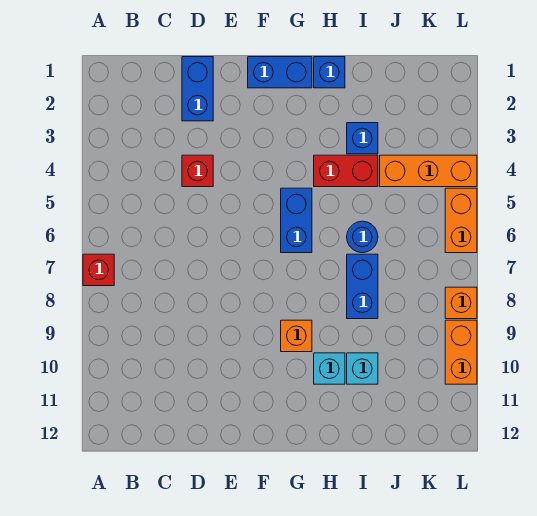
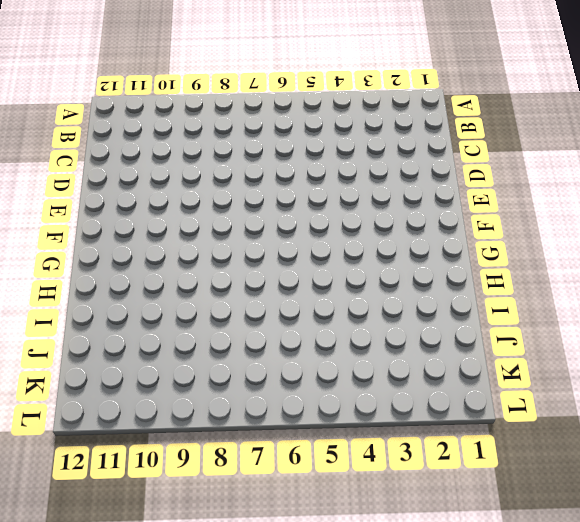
none -> red brick A7 level 1
none -> blue brick D1:D2 level 1
none -> red brick D4 level 1

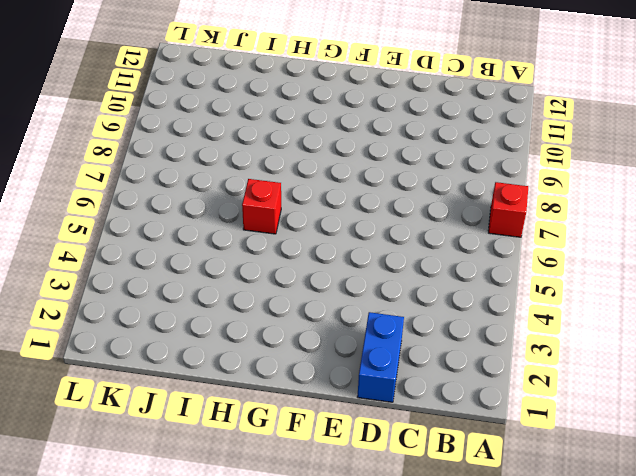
red brick H6 level 1 -> red brick D4 level 1
none -> blue brick F1:G1 level 1
none -> blue brick G5:G6 level 1
none -> orange brick G9 level 1

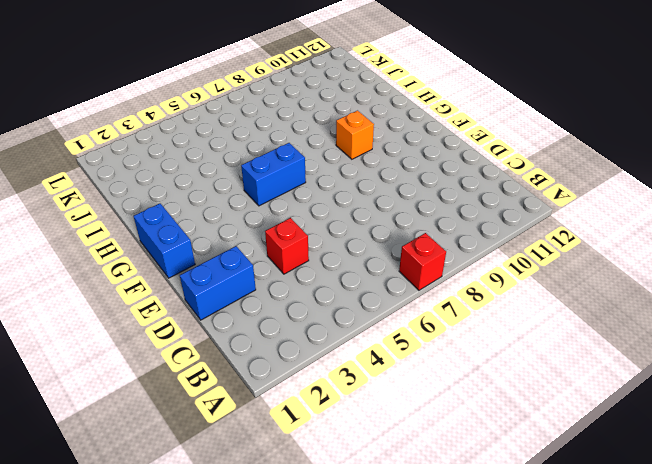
none -> blue brick H1 level 1
none -> red brick H4:I4 level 1
none -> cyan brick H10 level 1

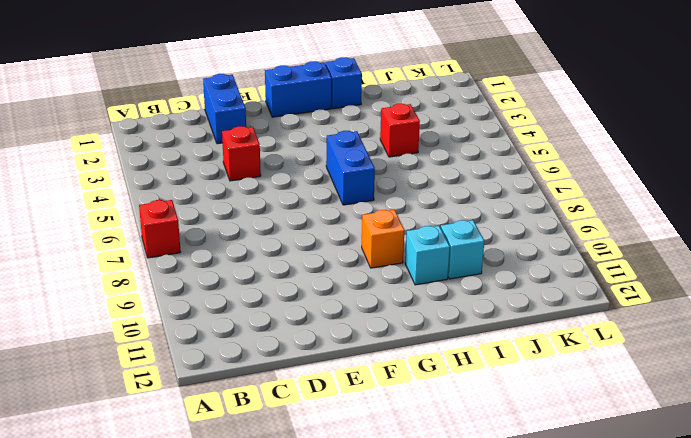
red brick I4 level 1 -> red brick H4:I4 level 1
none -> blue brick I3 level 1
none -> blue round brick I6 level 1
none -> blue brick I7:I8 level 1

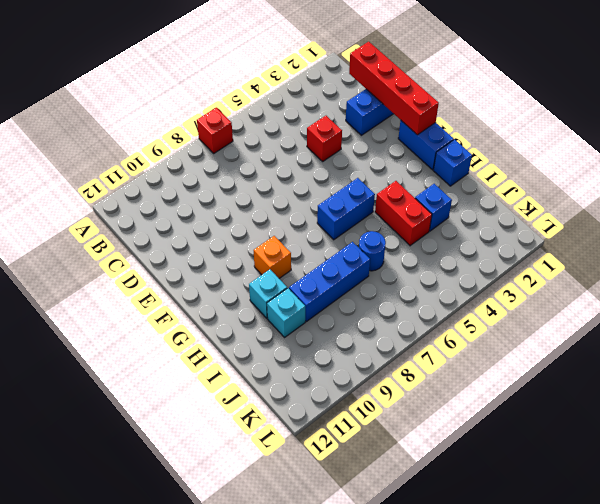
red brick C1:F1 level 2 -> none
blue brick I7:I9 level 1 -> blue brick I7:I8 level 1
none -> orange brick J4:L4 level 1
none -> orange brick L5:L6 level 1
none -> orange brick L8 level 1

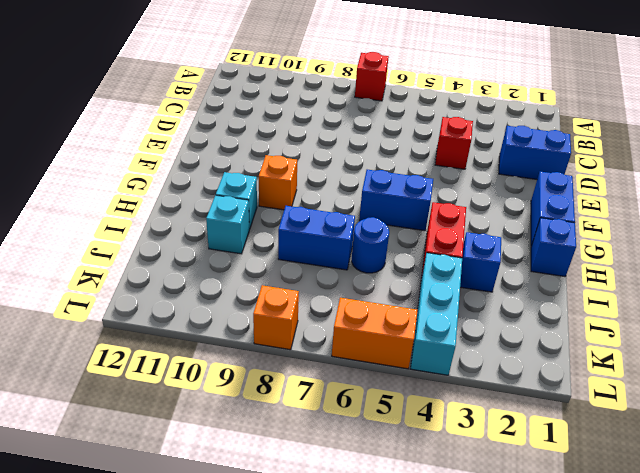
cyan brick J4:L4 level 1 -> orange brick J4:L4 level 1
none -> orange brick L9:L10 level 1

